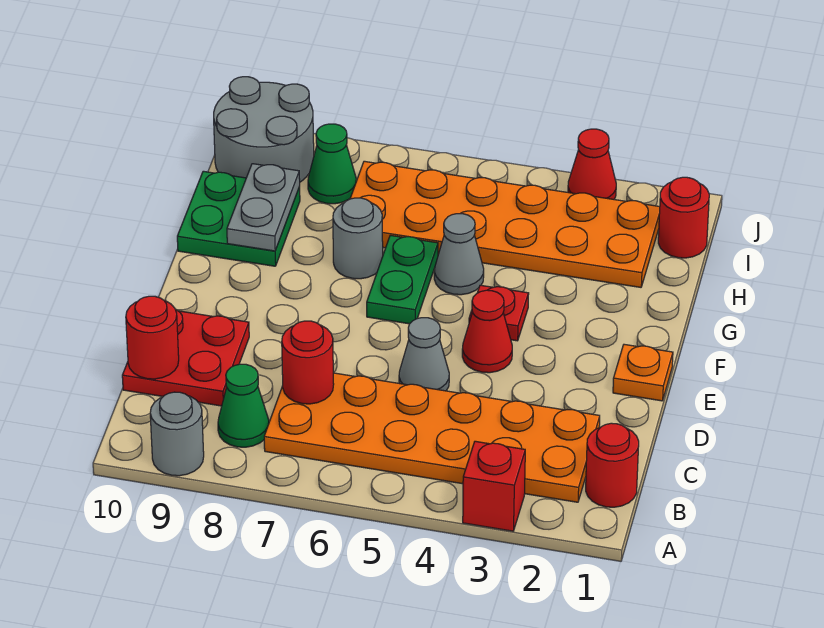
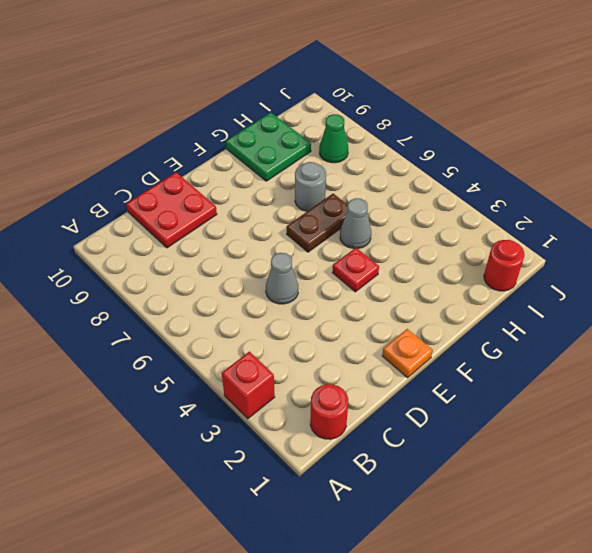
brown plate F6:G6 level 1 -> green plate F6:G6 level 1
none -> grey round brick A9 level 1
none -> orange plate B2:C7 level 1
none -> green cone B8 level 1

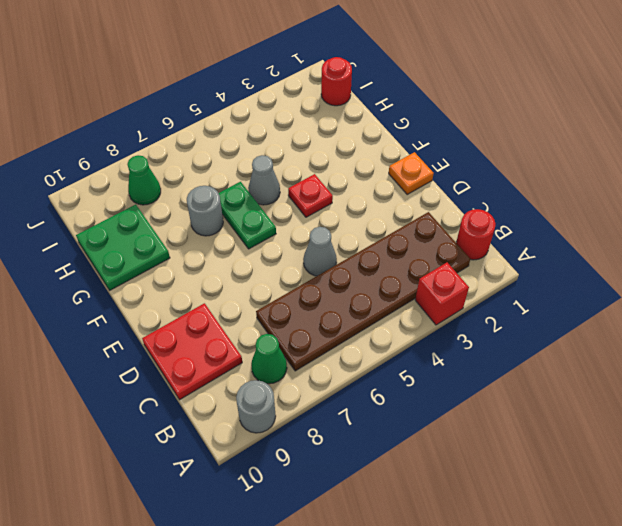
brown plate B2:C7 level 1 -> orange plate B2:C7 level 1
none -> red cone E4 level 1
none -> orange plate H2:I7 level 1
none -> grey round brick I9:J10 level 1

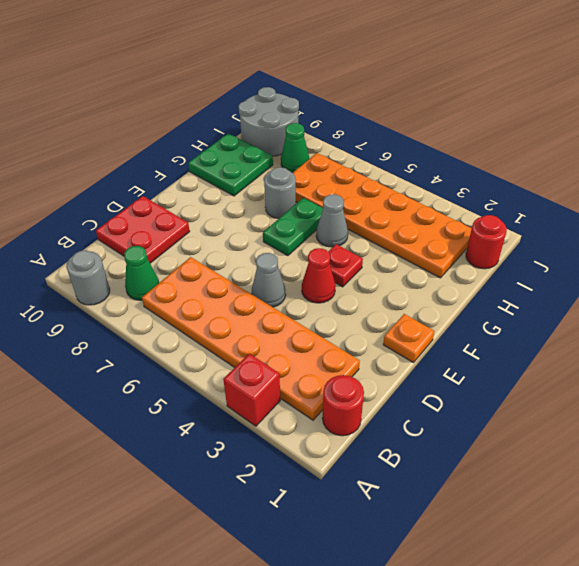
none -> red cone J3 level 1
none -> red round brick C7 level 2
none -> red round brick C10 level 2

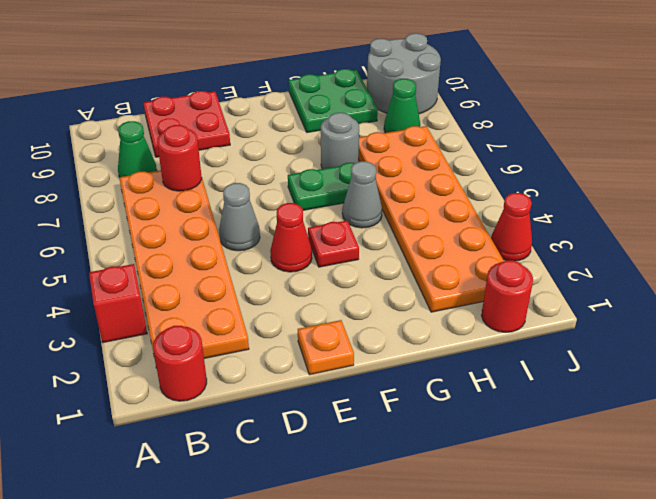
none -> grey round brick A9 level 1
none -> red round brick C10 level 2
none -> grey plate G9:H9 level 2

